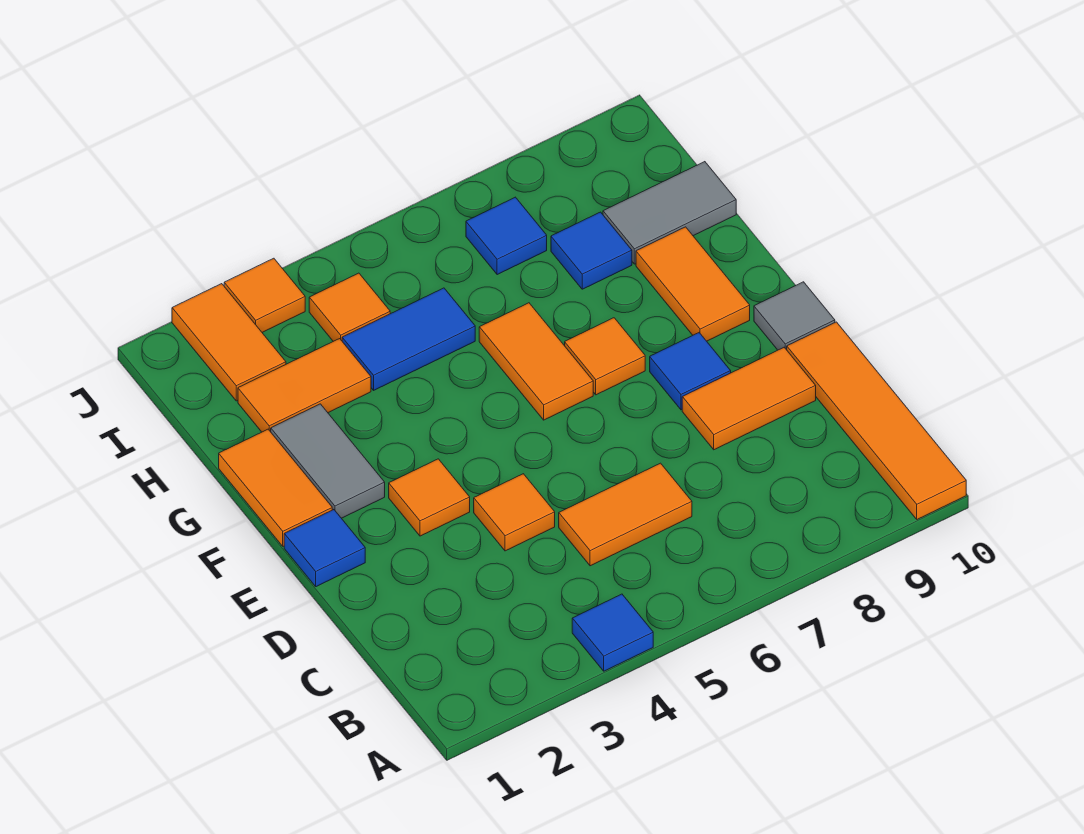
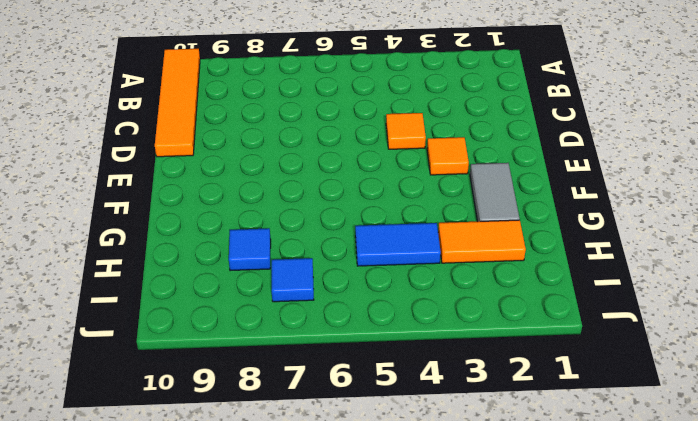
none -> blue tile A4 level 1
none -> orange tile C5:C6 level 1
none -> orange tile D8:D9 level 1

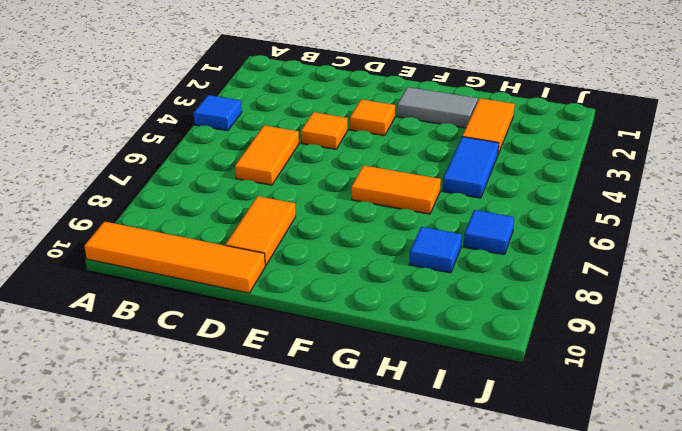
none -> blue tile E1 level 1
none -> blue tile E8 level 1
none -> grey tile E10 level 1

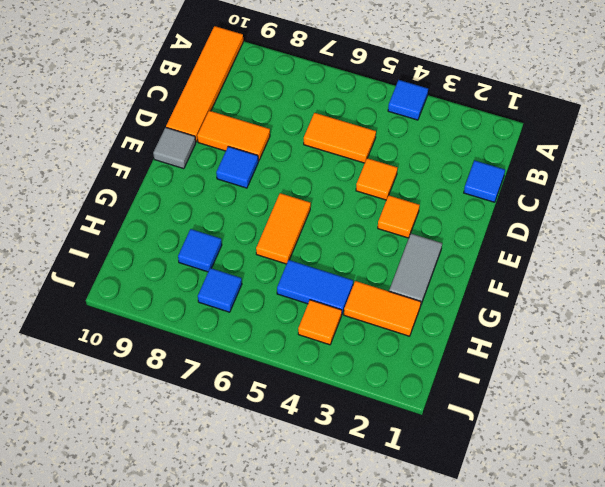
blue tile C1 level 1 -> blue tile E1 level 1
none -> orange tile F1:G1 level 1
none -> orange tile F7 level 1
none -> orange tile F9:G9 level 1

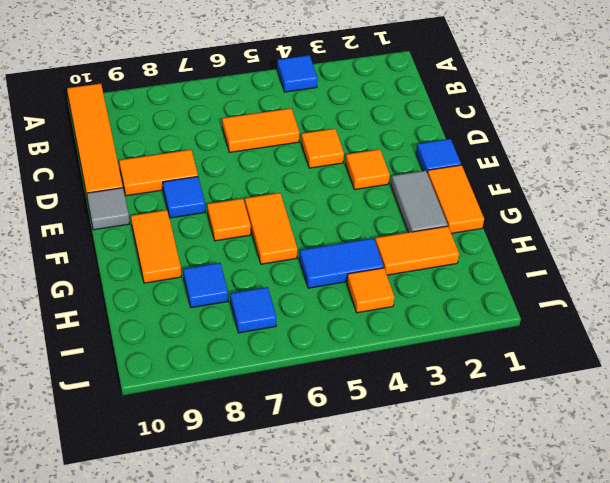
none -> grey tile H9:H10 level 1
none -> orange tile I2:J2 level 1
none -> orange tile J3 level 1

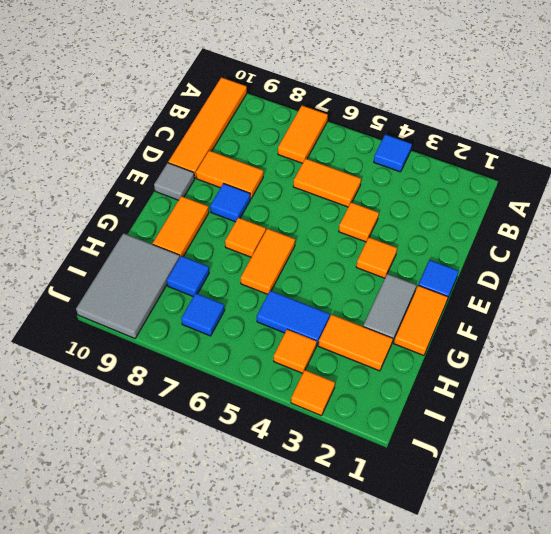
orange tile A7:B7 level 1 -> orange tile I2:J2 level 1
grey tile H9:J10 level 1 -> grey tile H9:H10 level 1

